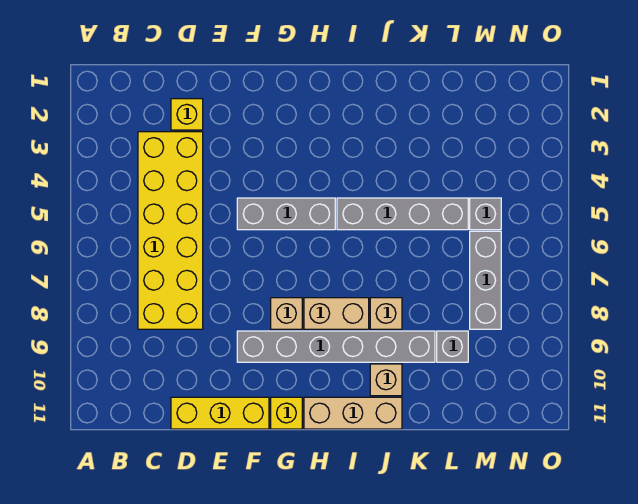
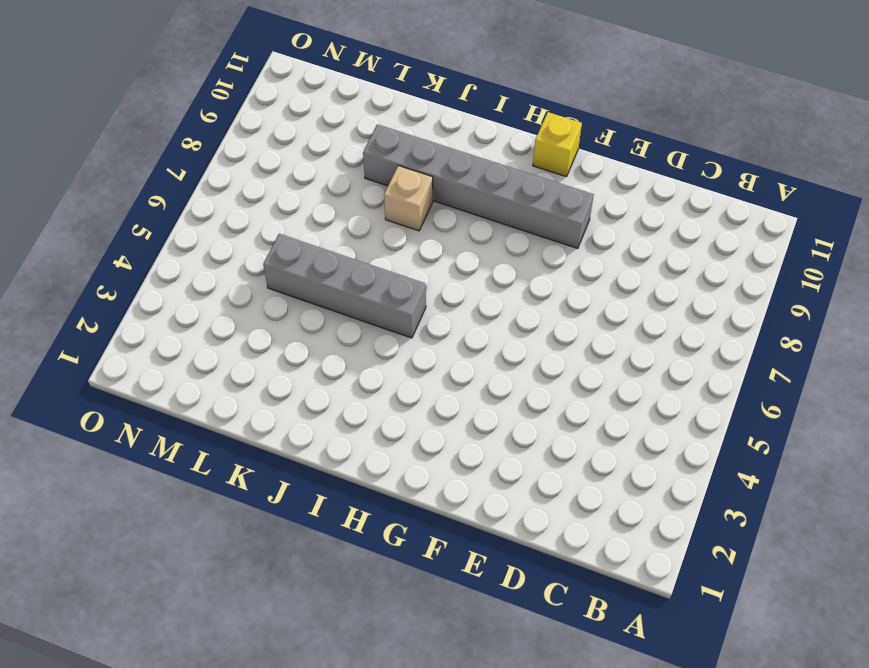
none -> yellow brick C3:D8 level 1
none -> yellow brick D2 level 1
none -> yellow brick D11:F11 level 1

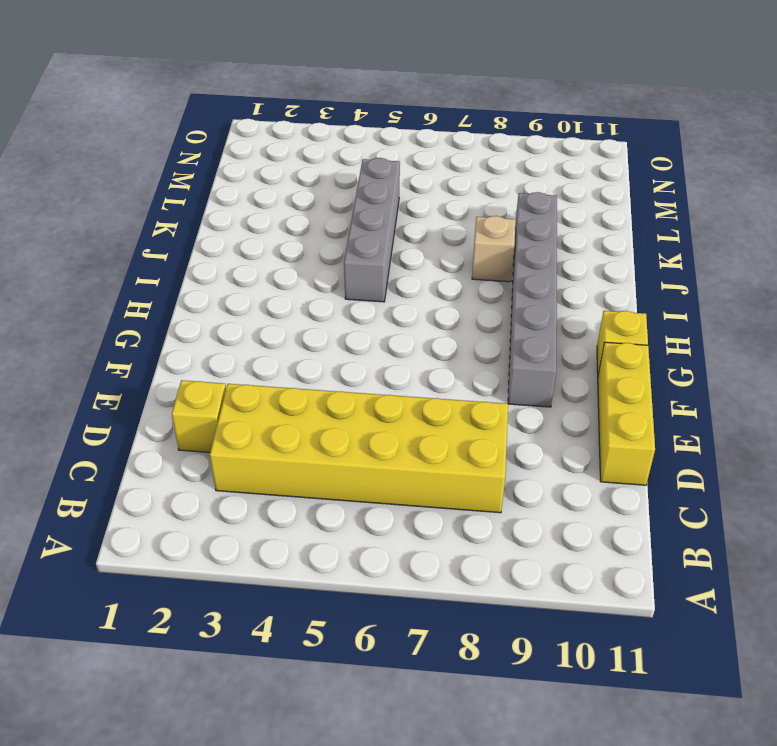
none -> grey brick F5:H5 level 1
none -> tan brick G8 level 1
none -> tan brick H8:I8 level 1

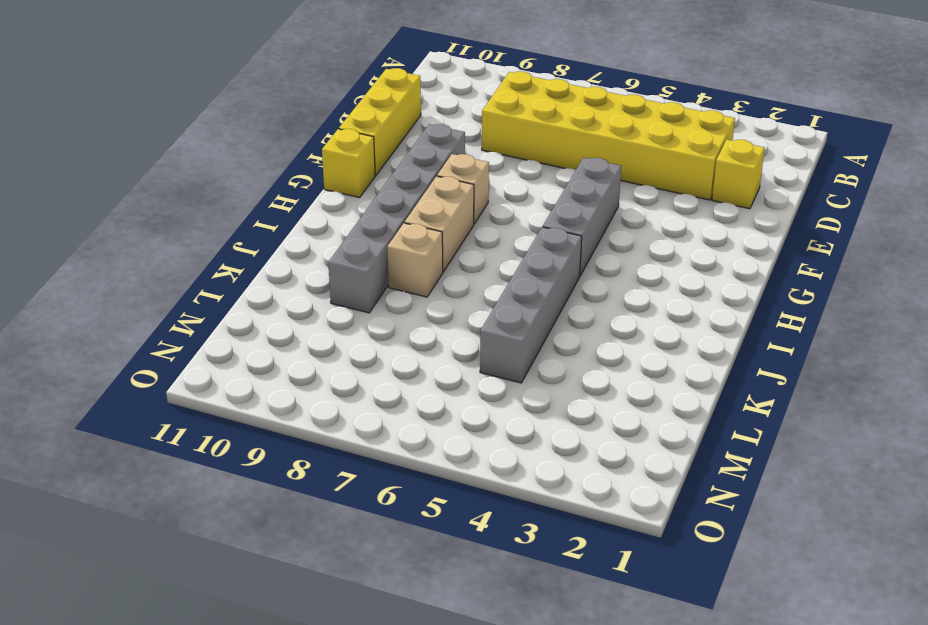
none -> tan brick H11:J11 level 1
none -> tan brick J10 level 1
none -> grey brick L9 level 1

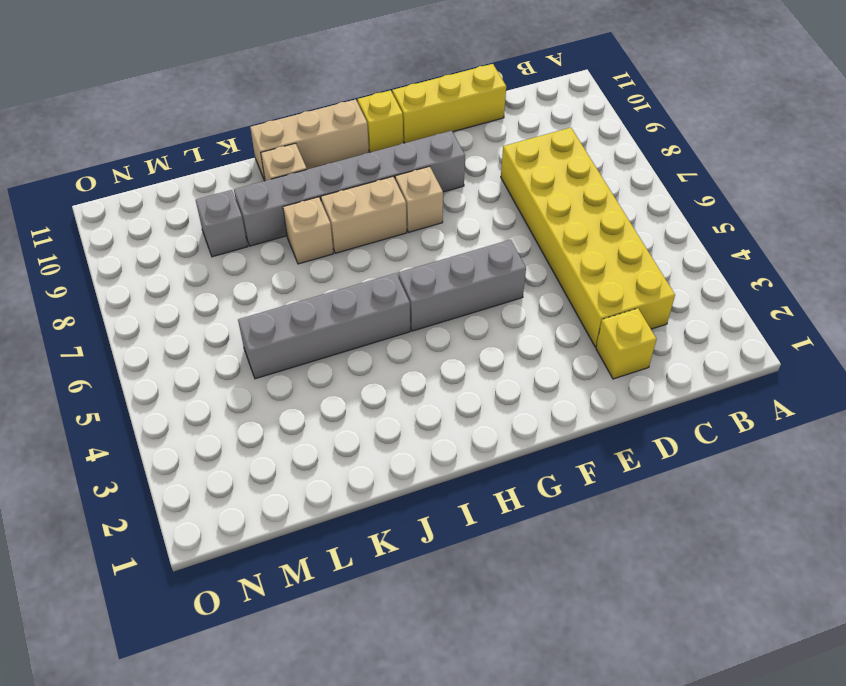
none -> grey brick M5 level 1
none -> grey brick M6:M8 level 1

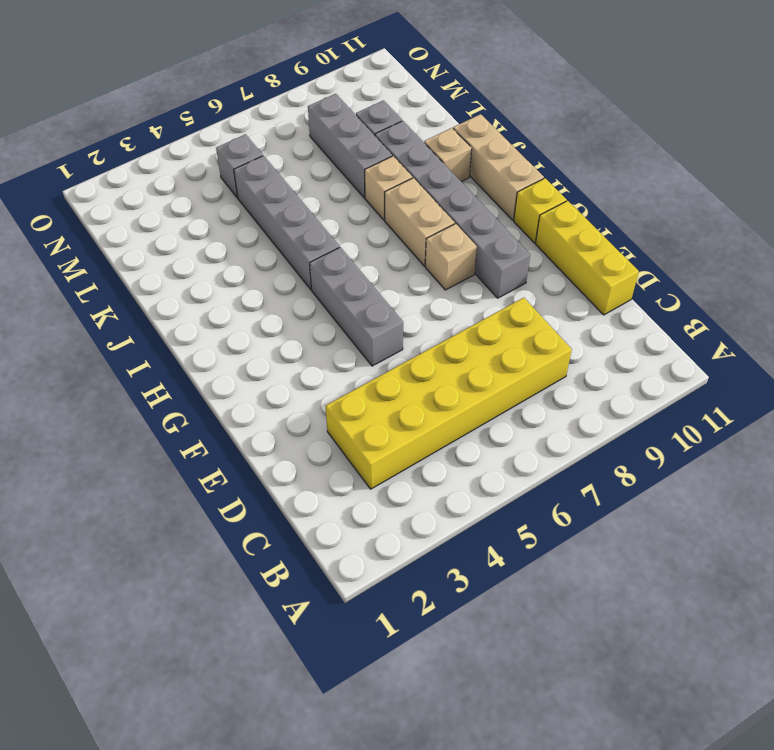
grey brick K8:M8 level 1 -> grey brick M6:M8 level 1
none -> yellow brick D2 level 1

